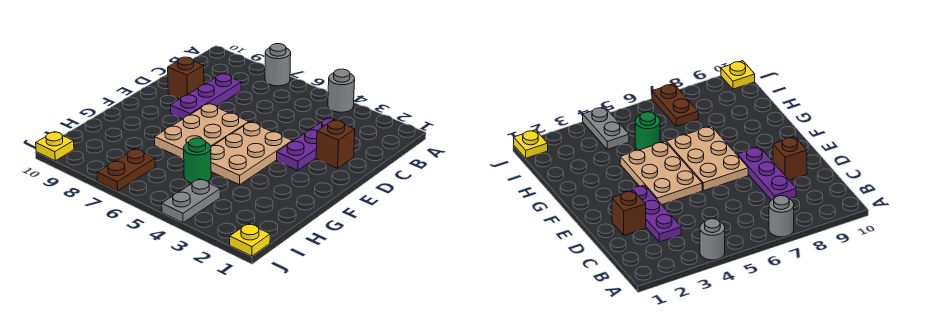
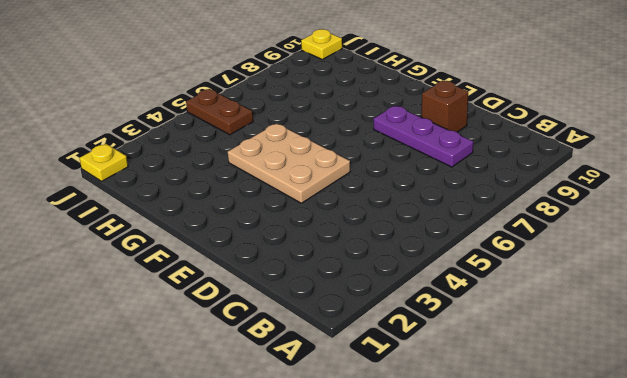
brown plate I5:J5 level 1 -> brown plate I7:J7 level 1
none -> grey round brick A4 level 1
none -> grey round brick A7 level 1
none -> purple plate C3:E3 level 1

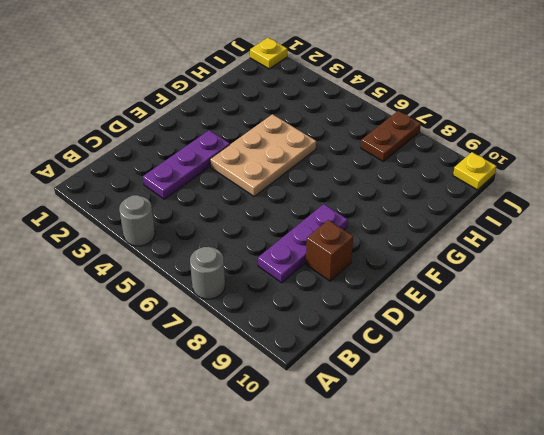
none -> brown brick D2 level 1
none -> tan plate E6:G7 level 1
none -> green round brick H5 level 1

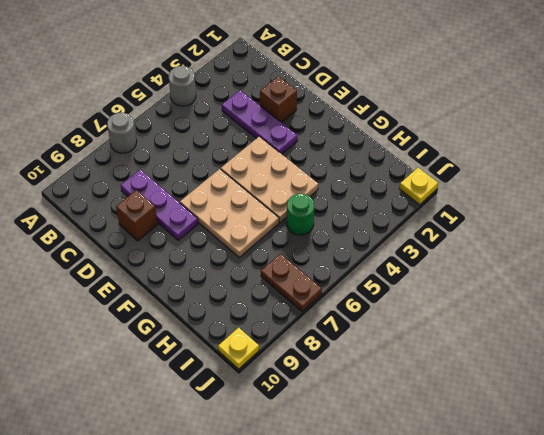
none -> grey plate I4:J4 level 1

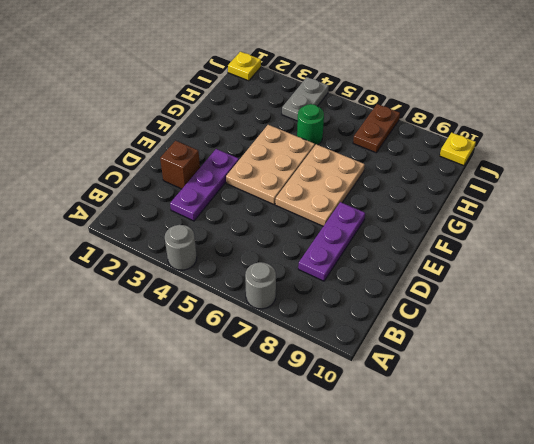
none -> brown brick D9 level 1

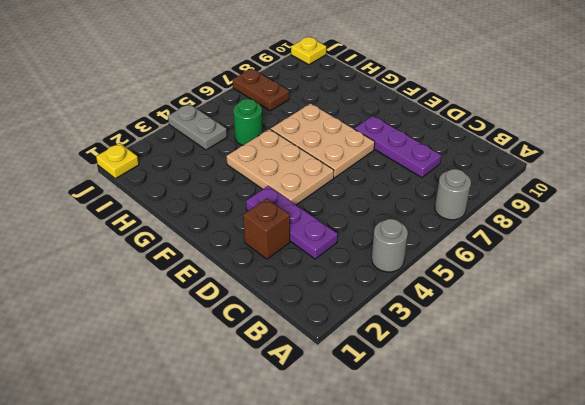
none -> brown brick D9 level 1

